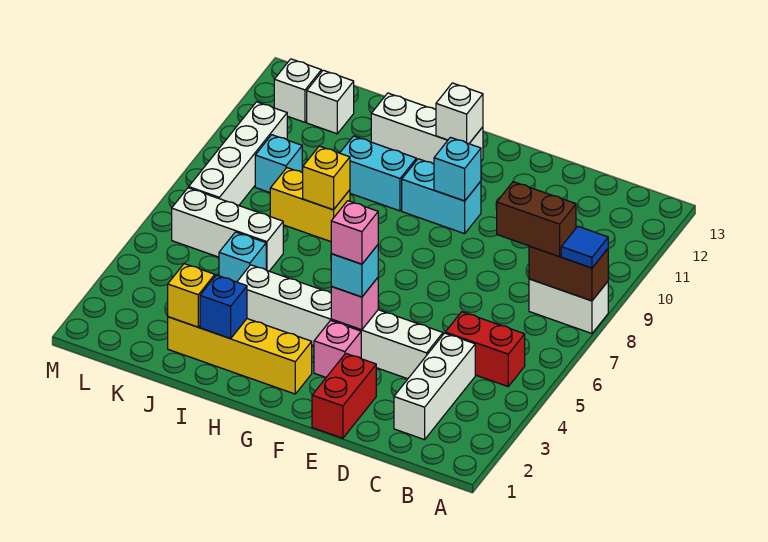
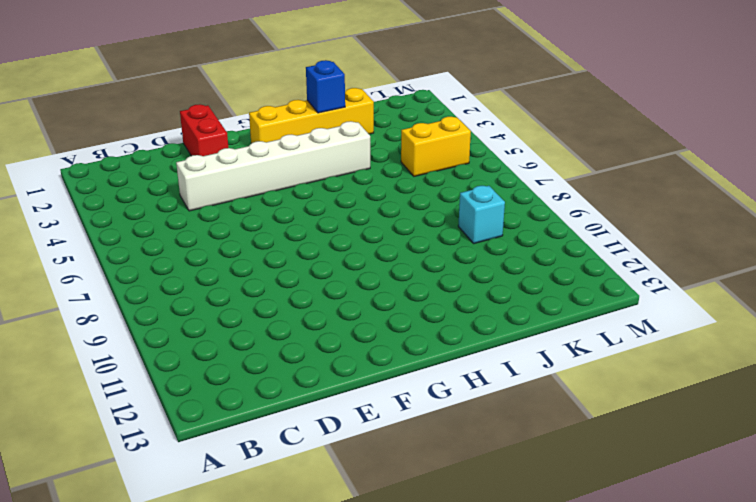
yellow brick K5:L5 level 1 -> yellow brick I8:J8 level 1
none -> white brick A8:B8 level 1
none -> red brick B5:C5 level 1
none -> white brick C2:C4 level 1

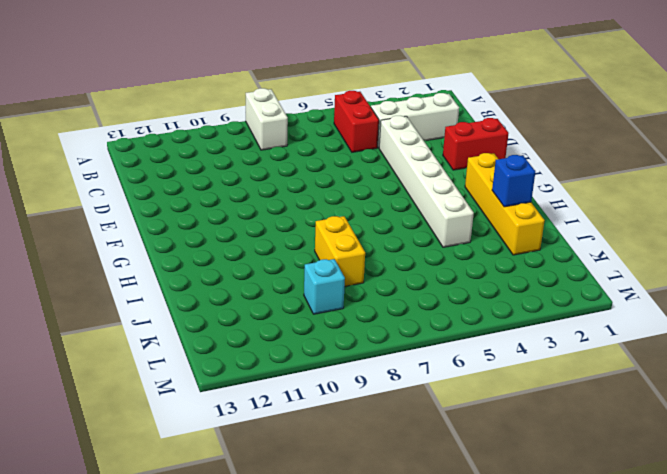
none -> pink brick F3 level 1
none -> cyan brick F10:G10 level 1
none -> white brick G12:I12 level 1

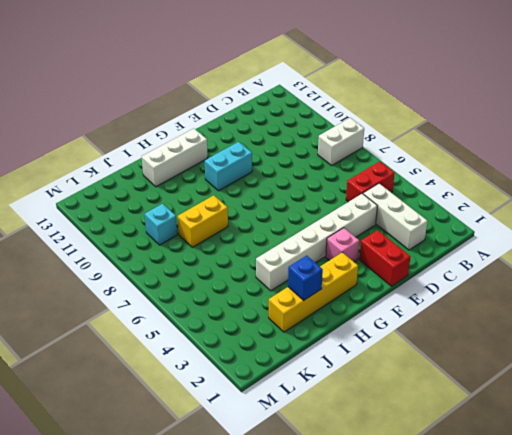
none -> cyan brick H10:I10 level 1
none -> cyan brick J5 level 1
none -> white brick J6:L6 level 1

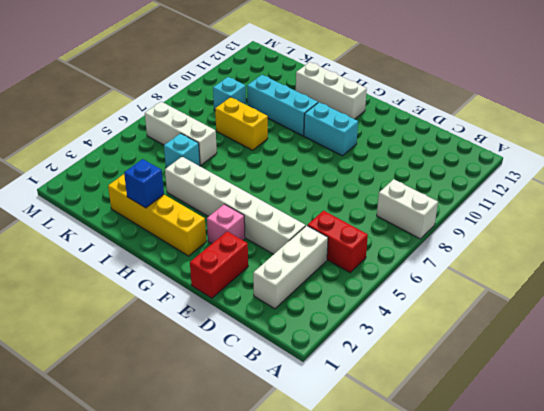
cyan brick H10:J10 level 1 -> cyan brick H10:I10 level 1
none -> white brick K12 level 1
none -> white brick L7:L10 level 1
none -> white brick L12 level 1

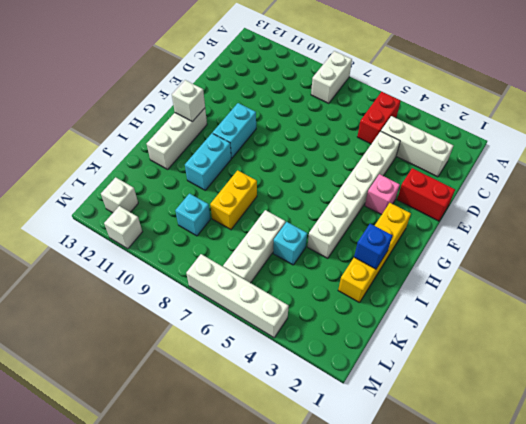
white brick M4:M7 level 1 -> white brick L7:L10 level 1
white brick M11 level 1 -> white brick K12 level 1
none -> brown brick A8:B8 level 2
none -> pink brick F4 level 2
none -> cyan brick F10 level 2

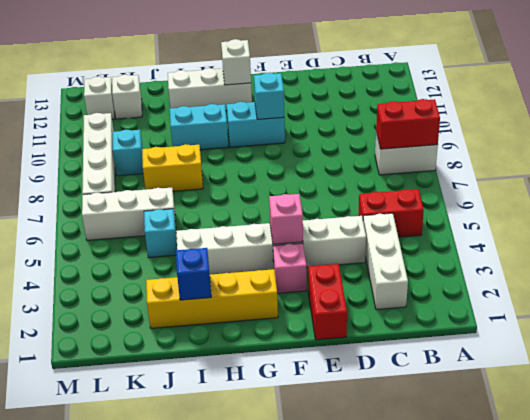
red brick A8:B8 level 2 -> brown brick A8:B8 level 2
none -> yellow brick I8 level 2
none -> yellow brick J2 level 2
none -> blue tile A8 level 3

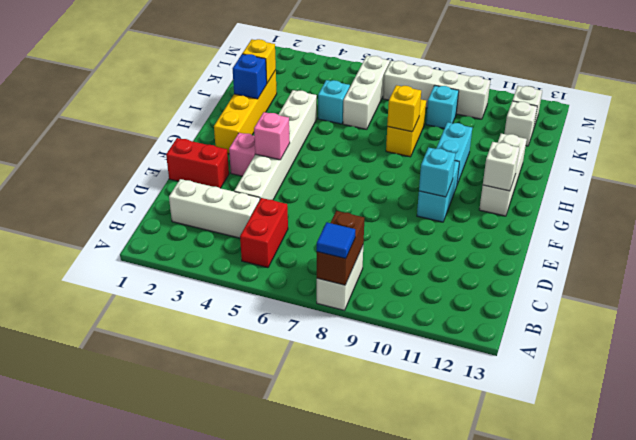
none -> brown brick B8:C8 level 3
none -> cyan brick F4 level 3
none -> pink brick F4 level 4

